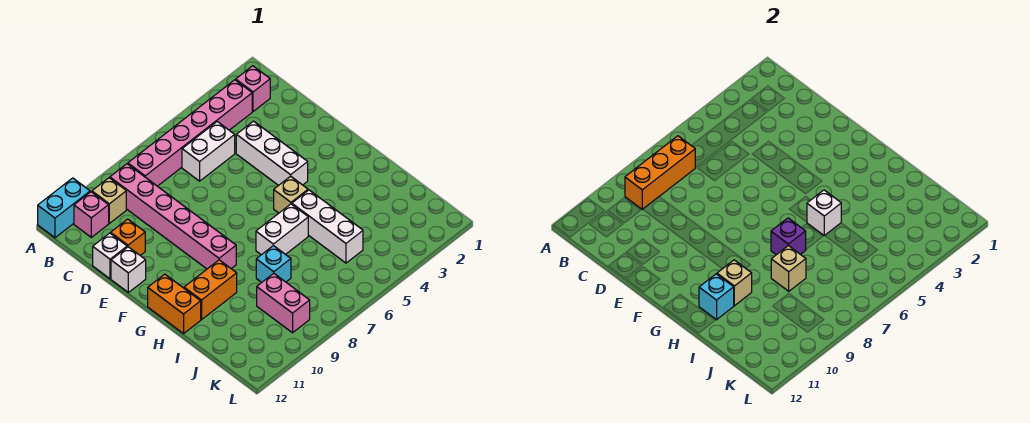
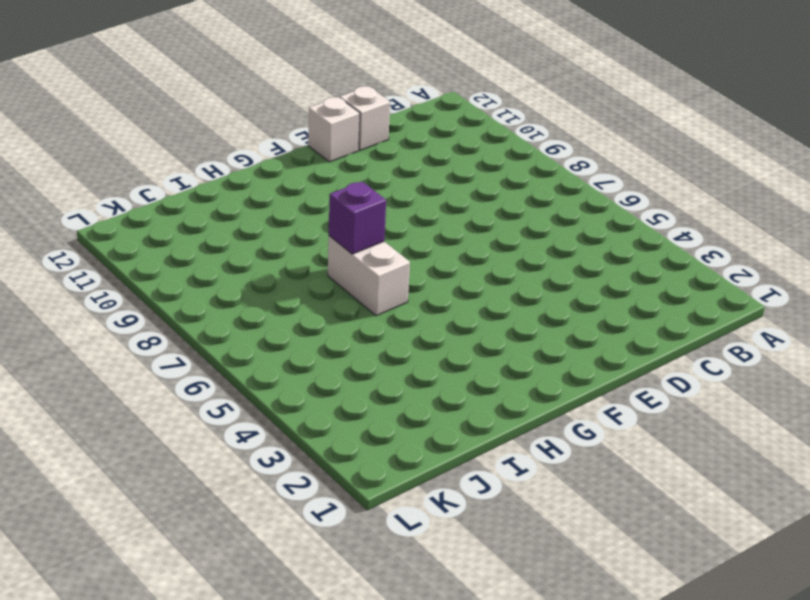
none -> cyan brick A11:A12 level 1
none -> pink brick B2 level 1
none -> pink brick B3:B8 level 1

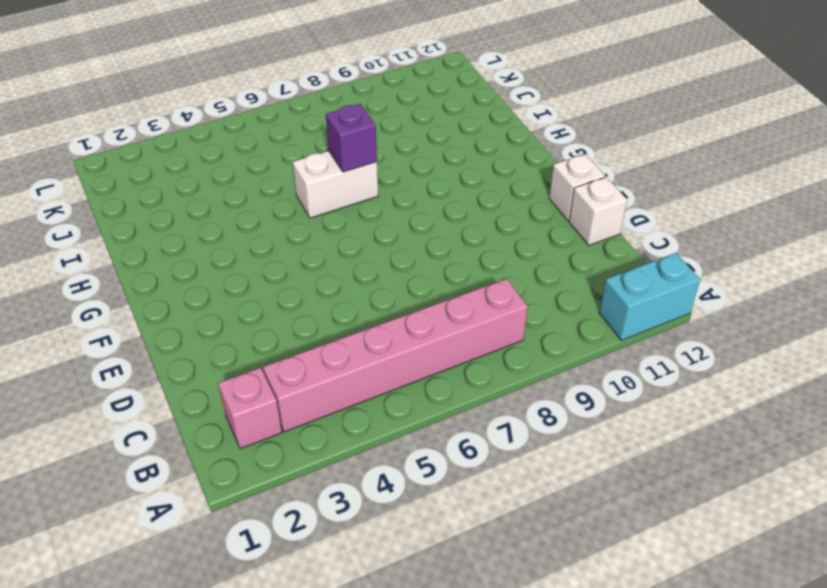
none -> pink brick B9:G9 level 1
none -> tan brick B10 level 1
none -> pink brick B11 level 1

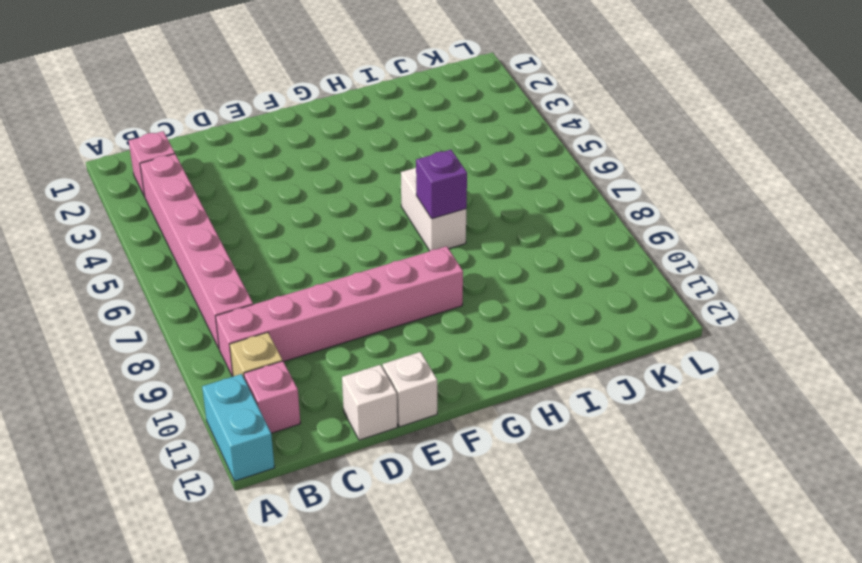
none -> white brick C5:C6 level 1
none -> white brick D4:F4 level 1
none -> orange brick D11 level 1

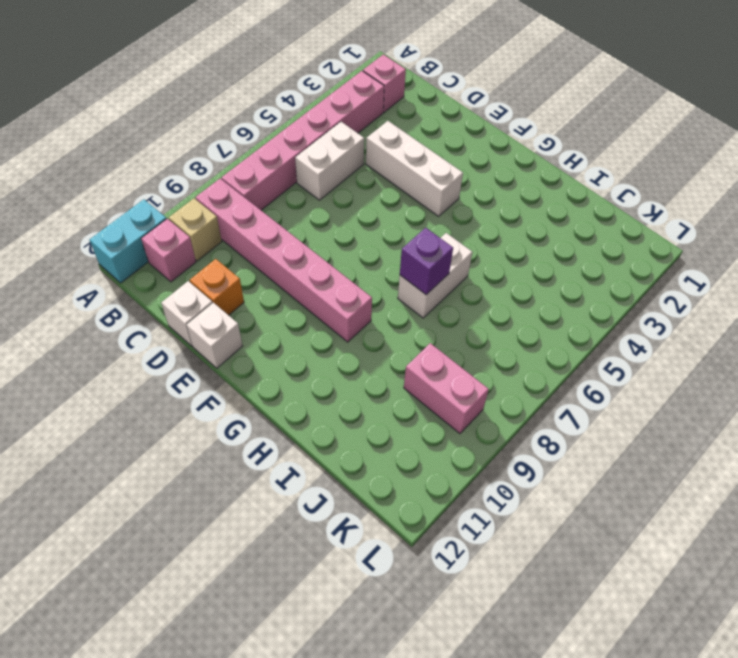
none -> tan brick G5 level 1
none -> orange brick G12:H12 level 1
none -> white brick H5:J5 level 1

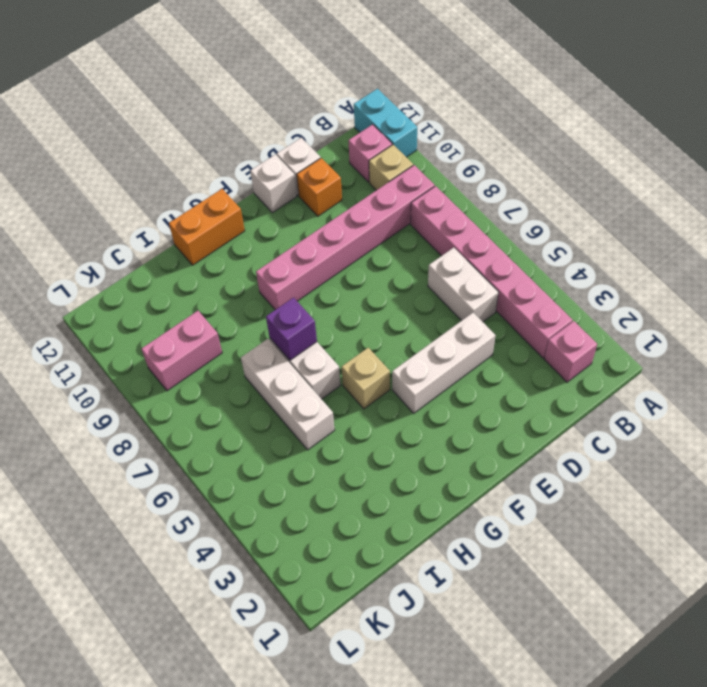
white brick I5:I7 level 1 -> white brick H5:J5 level 1
none -> orange brick H10:H11 level 1
none -> cyan brick I8 level 1
none -> orange brick B7:B9 level 2

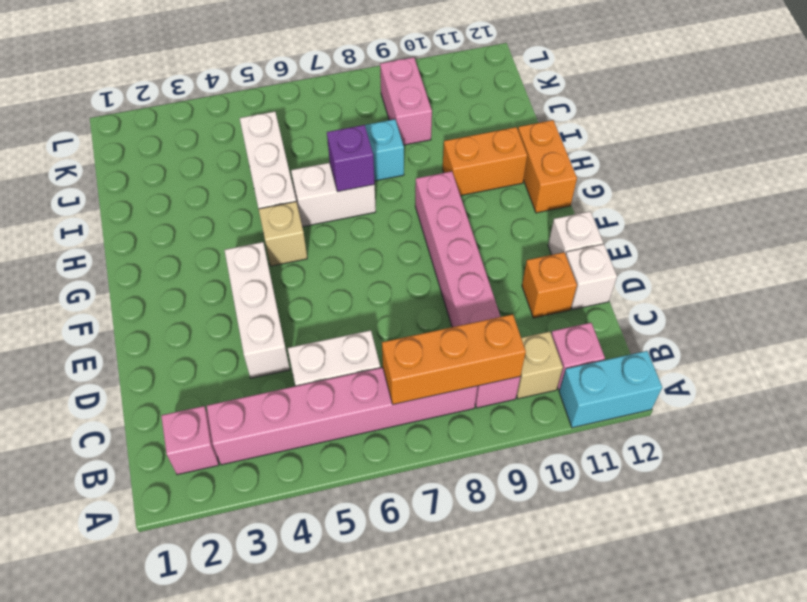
none -> white brick H5 level 2
none -> tan brick H10 level 2
none -> cyan brick H11 level 2

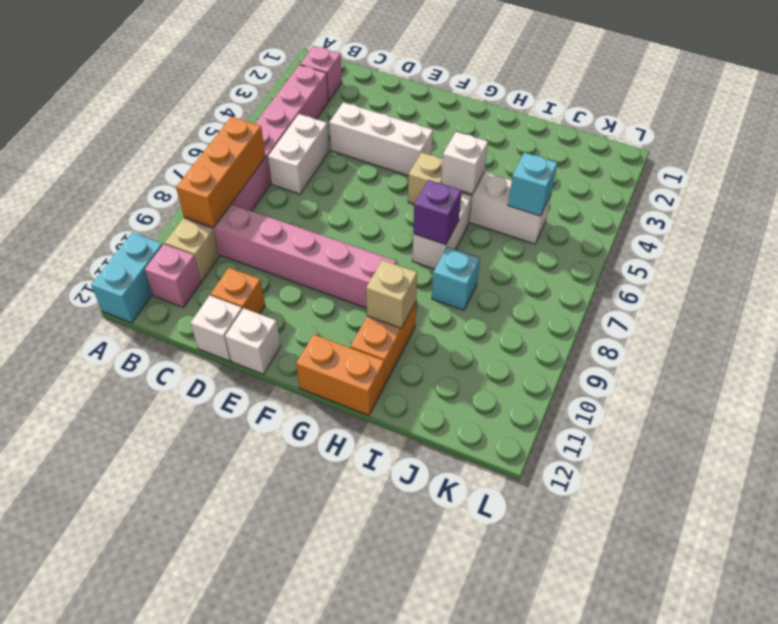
cyan brick J5 level 2 -> cyan brick H11 level 2
none -> pink brick J9:K9 level 1
none -> tan brick I8 level 2

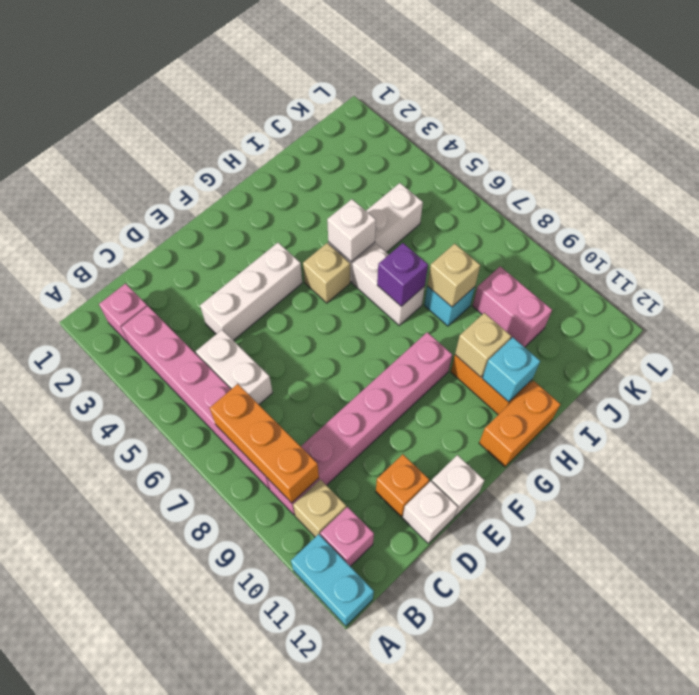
pink brick J9:J10 level 1 -> pink brick J9:K9 level 1

